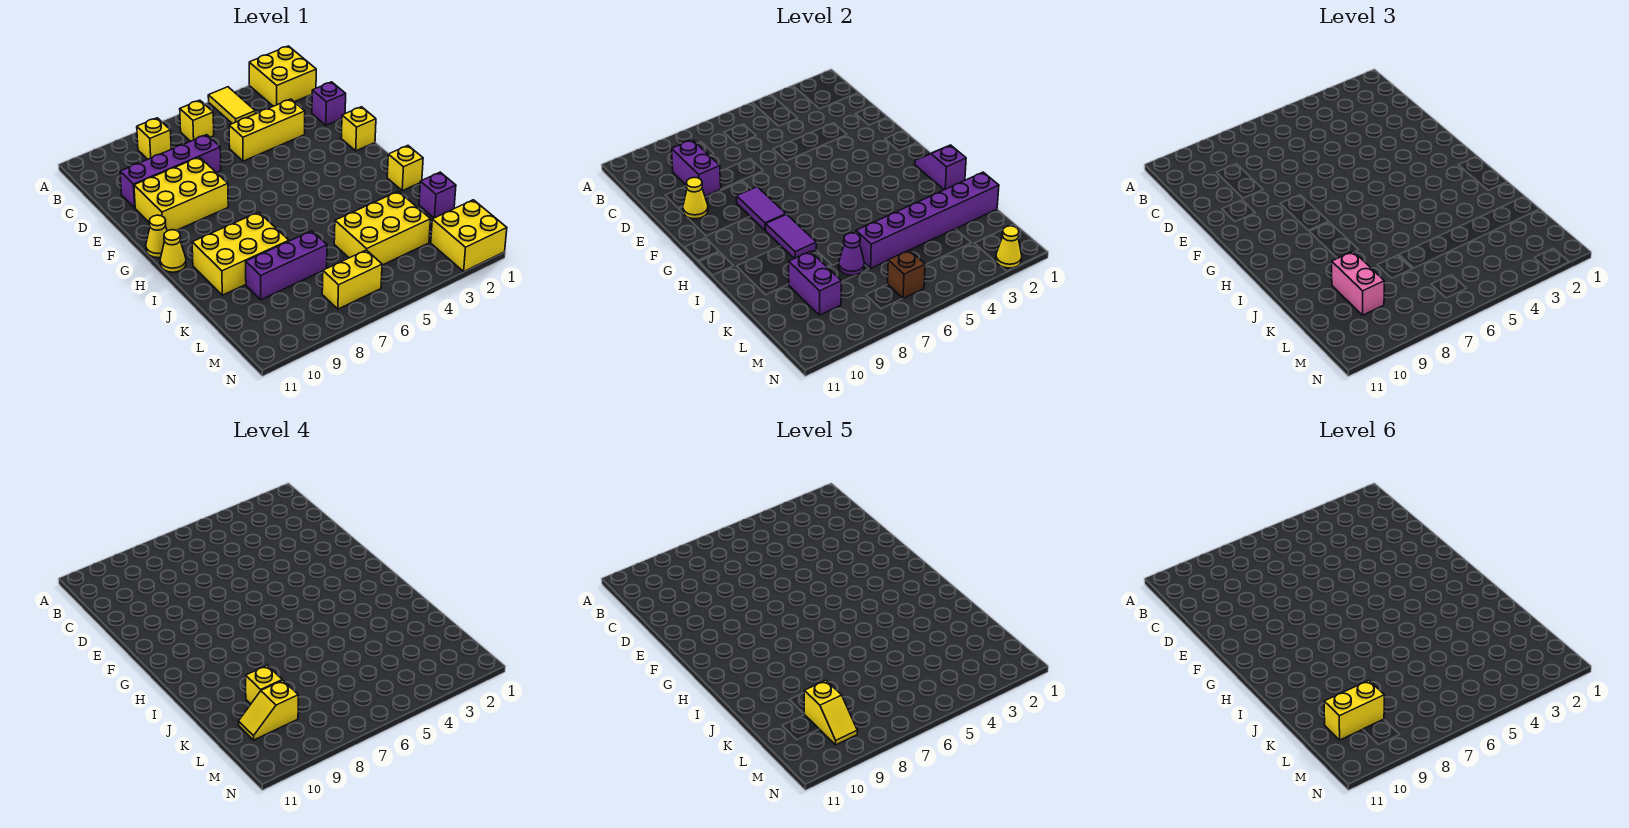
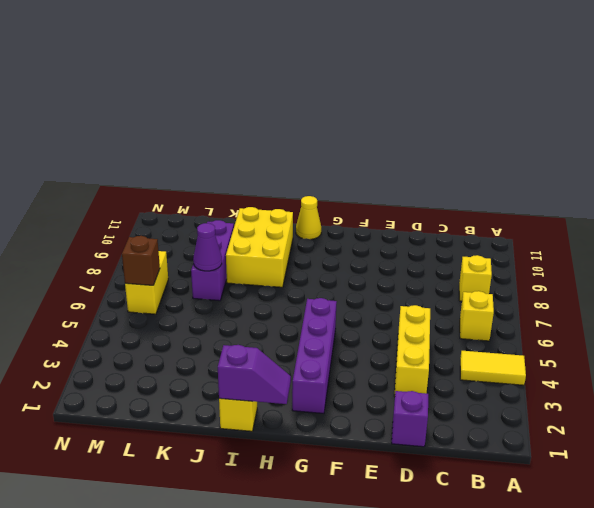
purple brick G2:G5 level 1 -> purple brick D7:D10 level 1
none -> yellow brick A1:B2 level 1
none -> yellow brick E8:F10 level 1
none -> yellow brick F1 level 1
none -> yellow cone G11 level 1

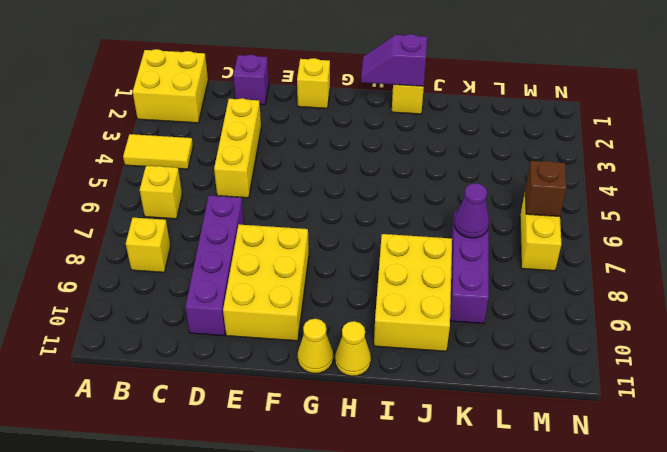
none -> purple brick K1 level 1
none -> yellow brick K3:L5 level 1
none -> yellow brick M1:N2 level 1
none -> purple brick C9:D9 level 2

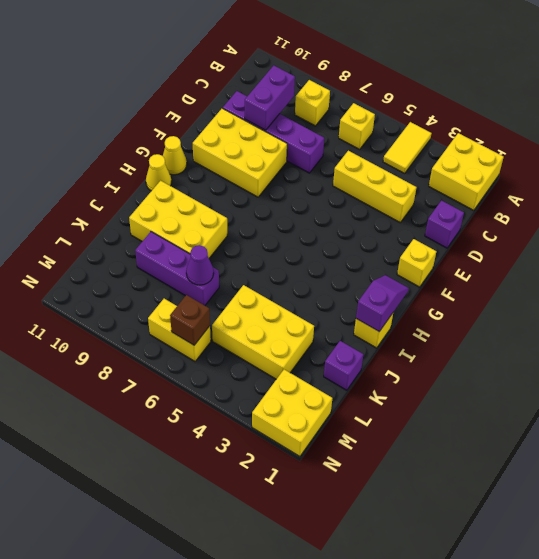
none -> yellow cone E10 level 2
none -> purple tile F8:G8 level 2
none -> purple tile H8:I8 level 2
none -> purple brick K1:K6 level 2

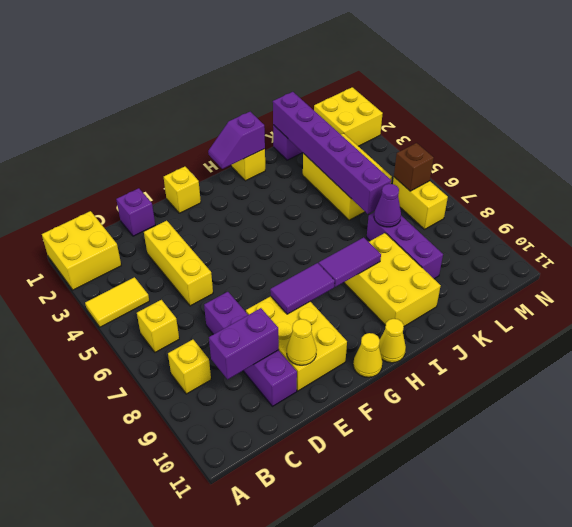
none -> purple brick K9:L9 level 2
none -> yellow cone N2 level 2
none -> pink brick K9:L9 level 3
none -> yellow brick K9 level 4

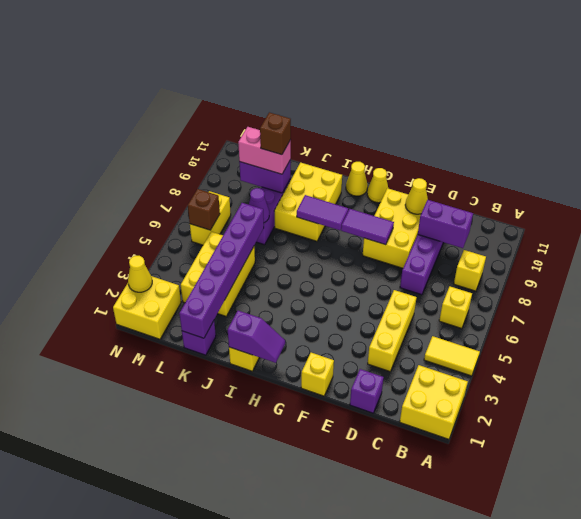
brown brick K9 level 4 -> yellow brick K9 level 4
none -> yellow slope L9:L10 level 4 top 9
none -> yellow slope L9:M9 level 5 top L
none -> yellow brick L9:L10 level 6

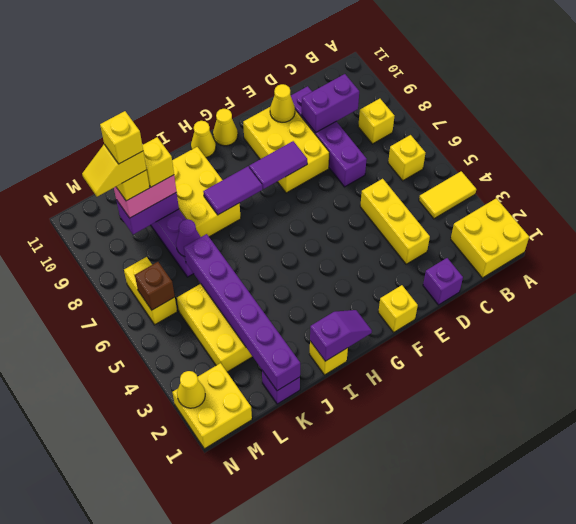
yellow brick L9 level 6 -> yellow brick L9:L10 level 6

